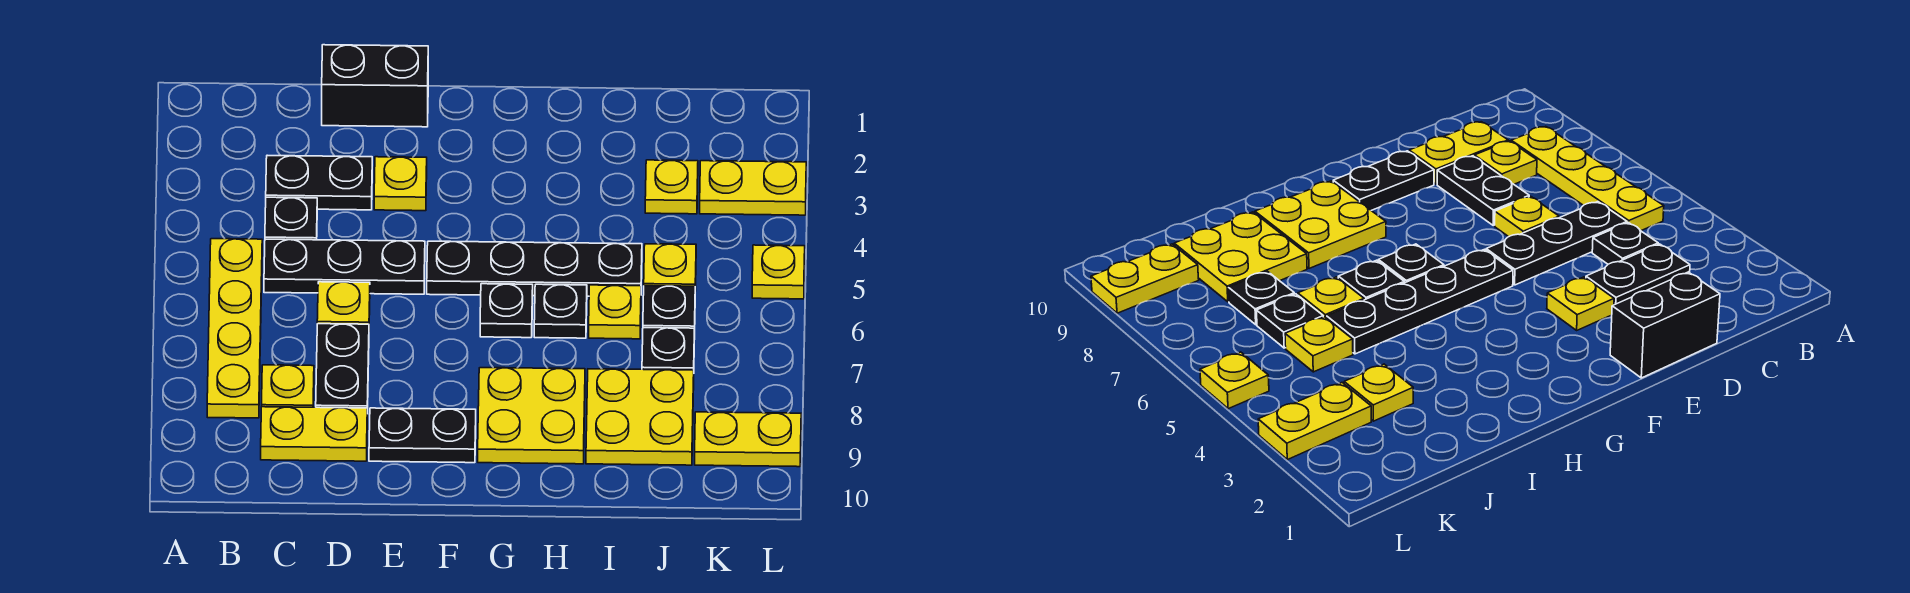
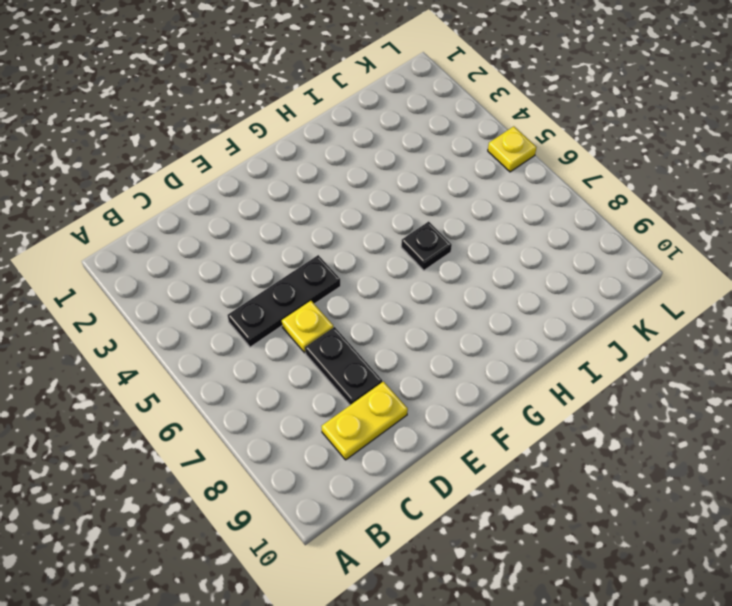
none -> yellow plate B5:B8 level 1
none -> black plate C3:D3 level 1
none -> black plate C4 level 1

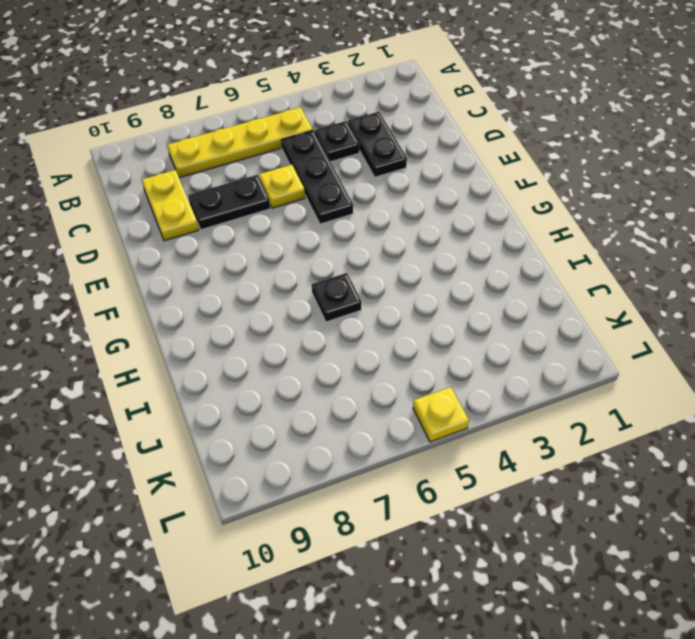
none -> yellow plate C8 level 1
none -> black brick D1:E1 level 1
none -> yellow plate E3 level 1

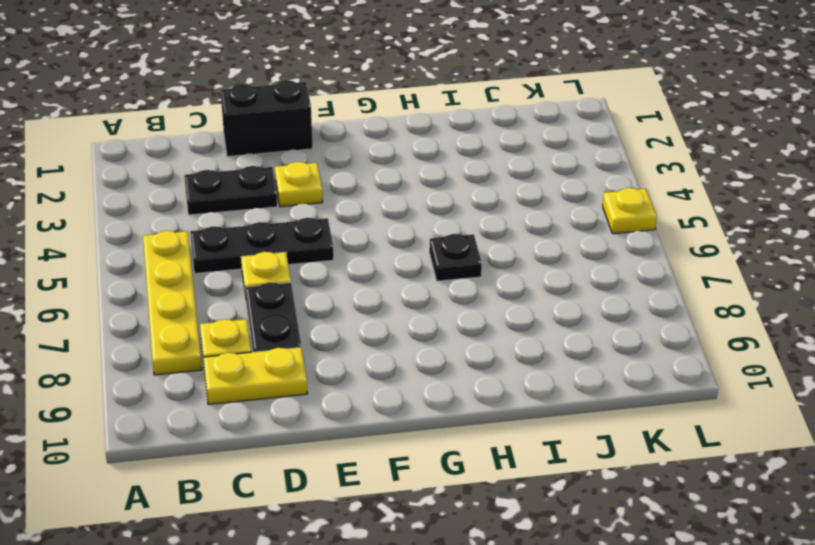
none -> black plate C4 level 1
none -> black plate E9:F9 level 1
none -> black plate F5:I5 level 1

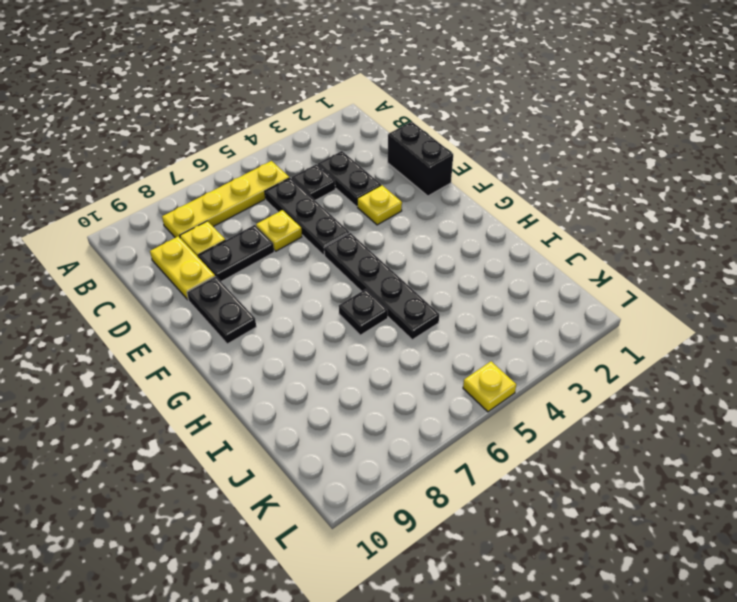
none -> black plate G6 level 1
none -> yellow plate G8:H9 level 1
none -> yellow plate I6 level 1

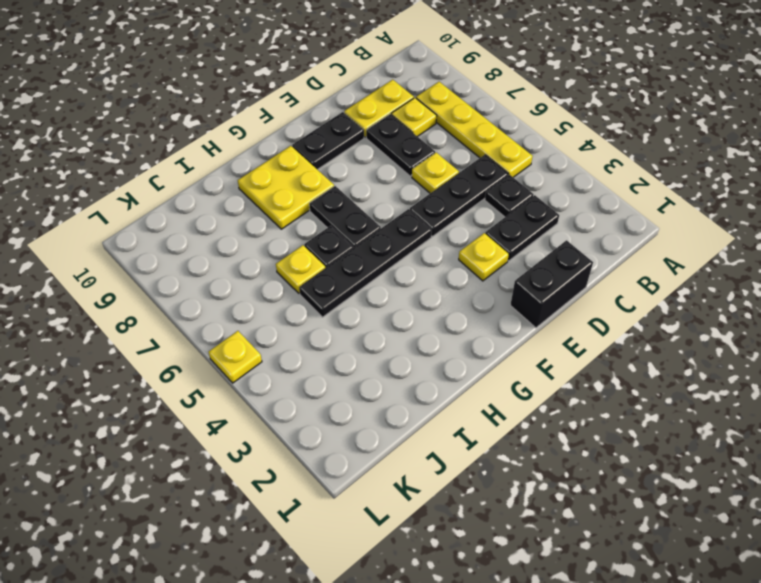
black plate G6:G7 level 1 -> black plate G6 level 1
none -> yellow plate I8:J9 level 1
none -> yellow plate J3 level 1
none -> yellow plate J5 level 1

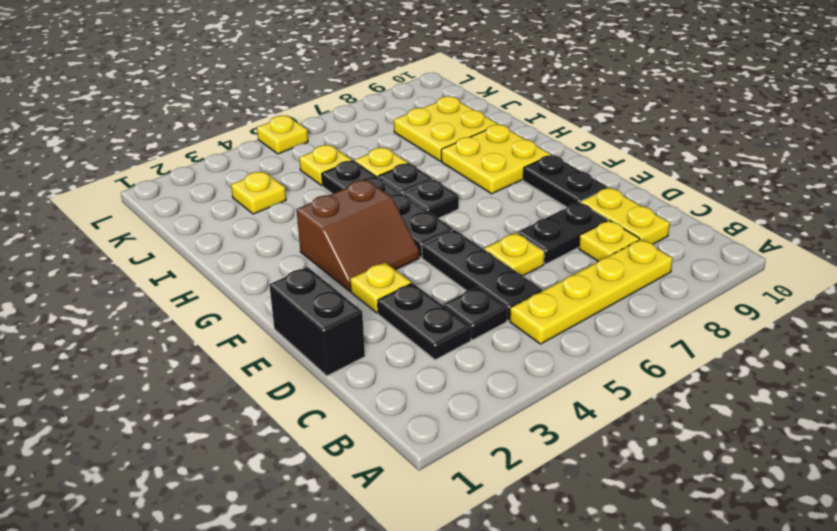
brown slope F3:G4 level 1 top G -> none
none -> black plate J6 level 1
none -> black plate J7 level 1
none -> yellow plate K3:L3 level 1

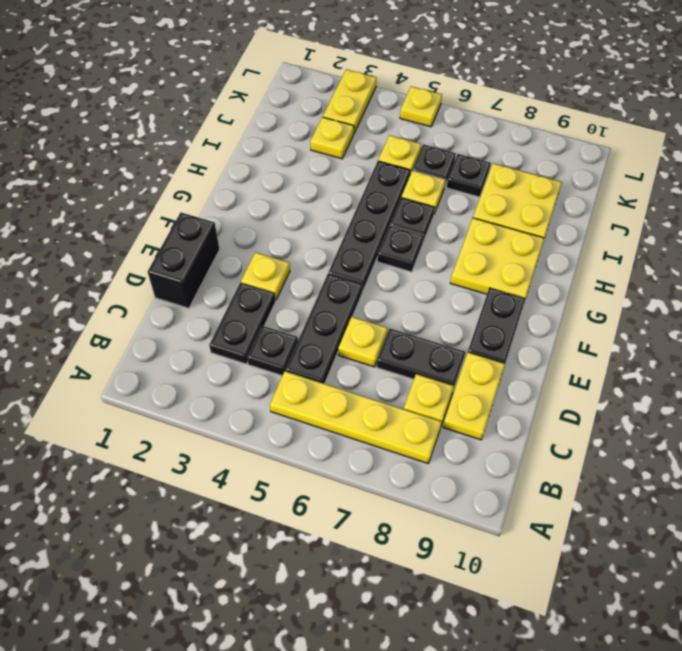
none -> yellow plate K9:L9 level 1

